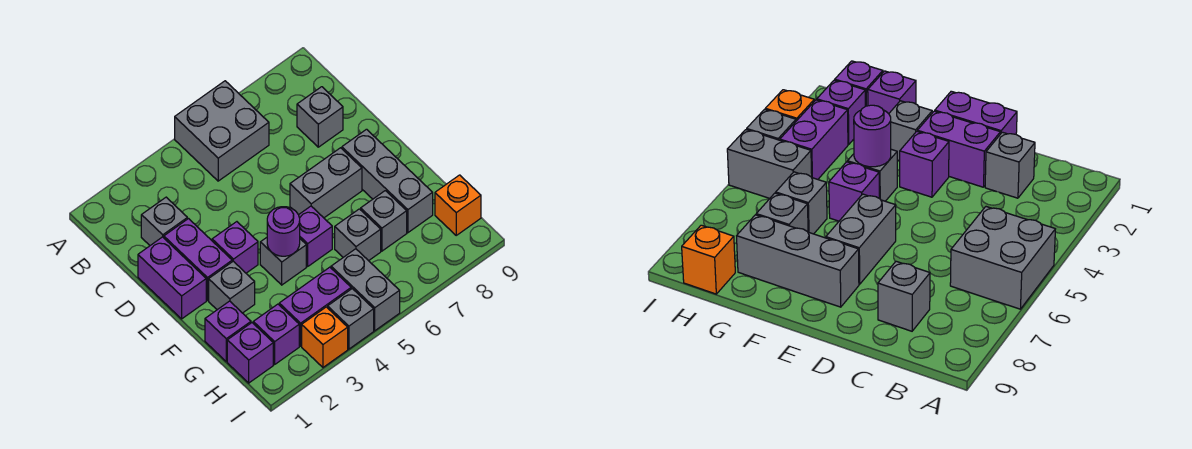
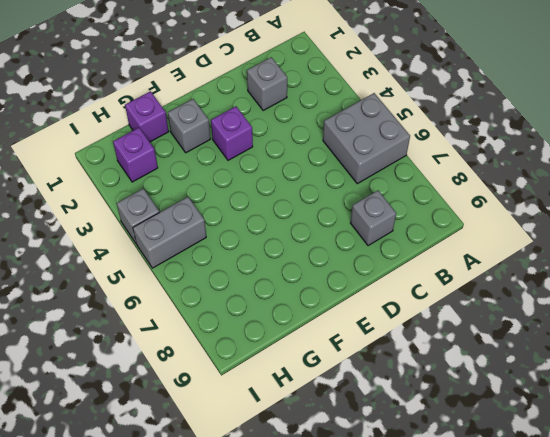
none -> purple brick D1:E1 level 1
none -> purple brick D2:E2 level 1
none -> grey brick E6:E7 level 1

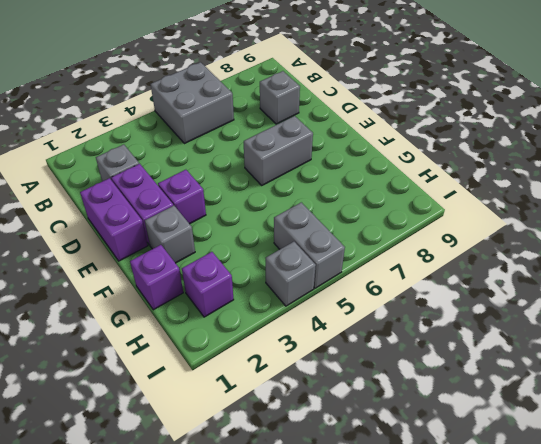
none -> grey brick E8:G8 level 1
none -> grey brick F4 level 1
none -> purple brick F5 level 1

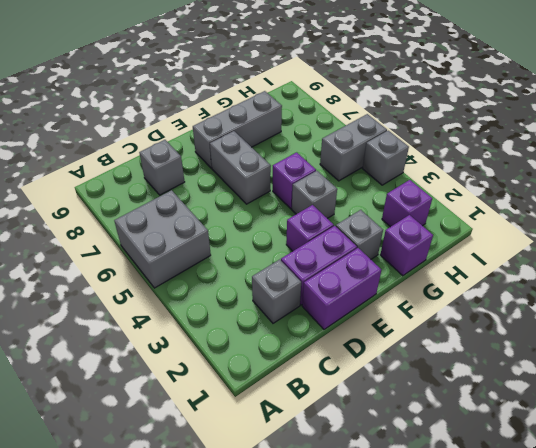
none -> grey brick G6 level 1
none -> grey brick G7 level 1
none -> purple brick H1 level 1

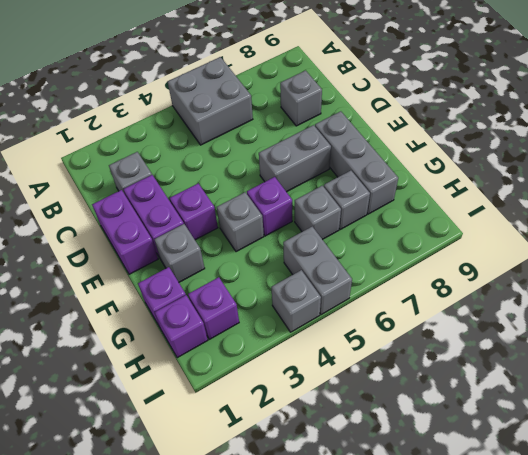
none -> purple brick H3:H4 level 1
none -> orange brick H9 level 1
none -> orange brick I3 level 1

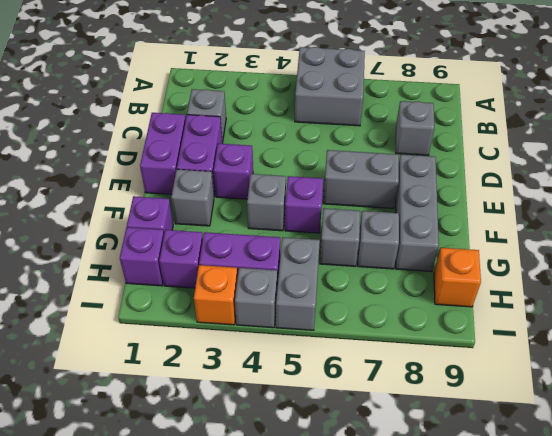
none -> purple round brick F4 level 2

